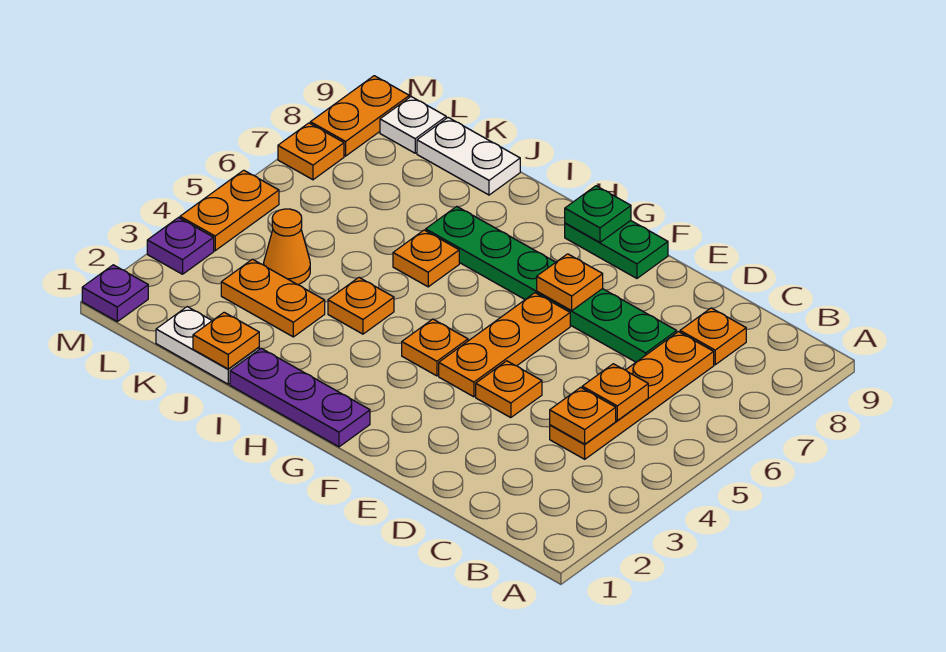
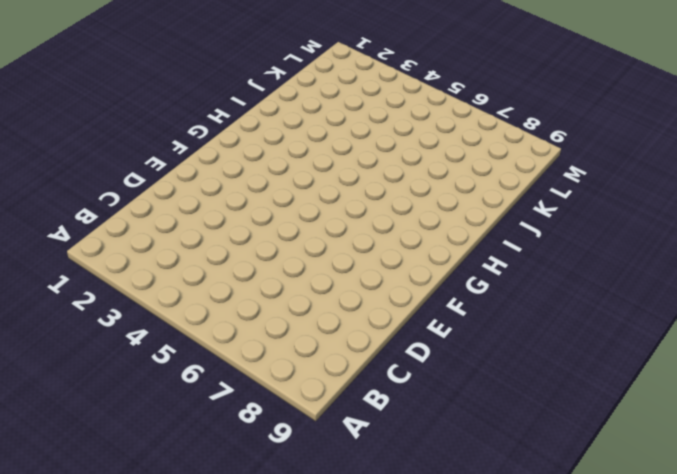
none -> orange plate C4:C7 level 1
none -> orange plate C8 level 1
none -> green plate D7:I7 level 1

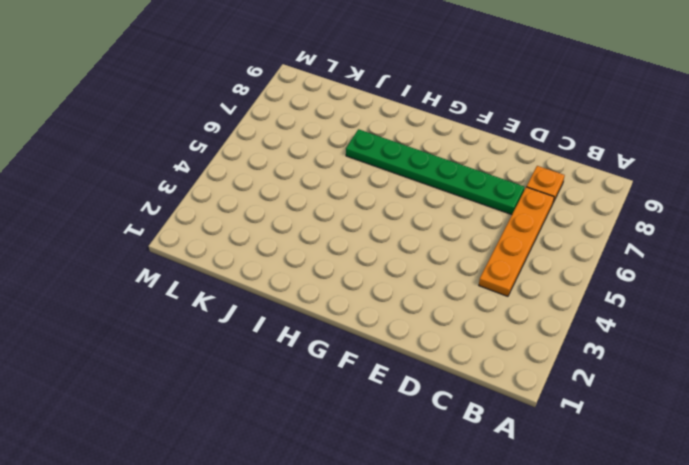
none -> orange plate E4 level 1
none -> orange plate F4:F6 level 1
none -> green plate F9:G9 level 1

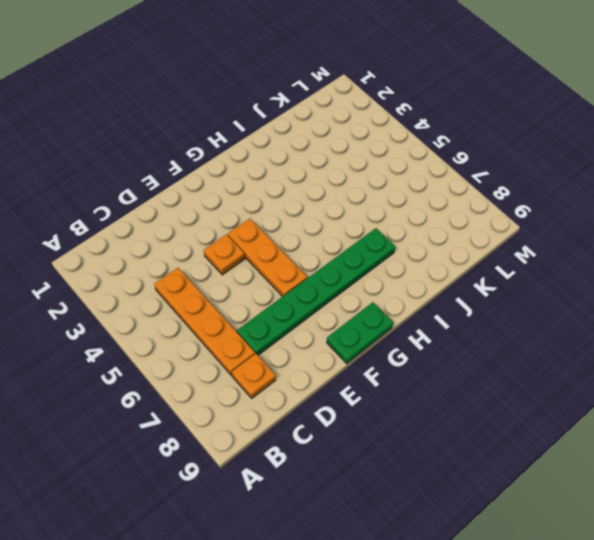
none -> purple plate G1:I1 level 1
none -> orange plate G4 level 1
none -> orange plate I4 level 1

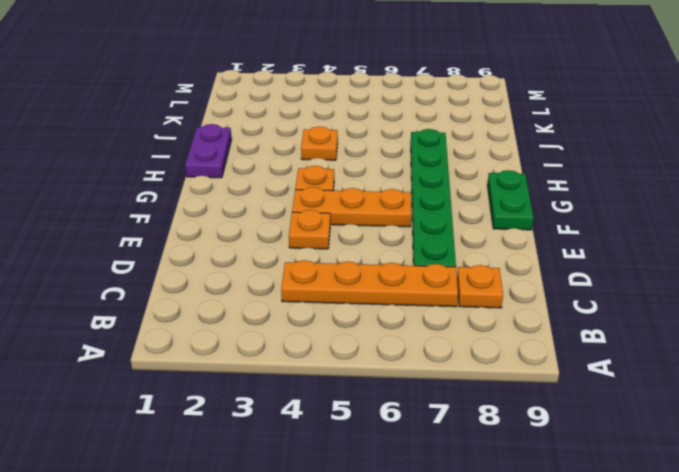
purple plate H1:I1 level 1 -> purple plate G1:I1 level 1
none -> orange plate I6 level 1
none -> white plate J1:K1 level 1
none -> orange plate J3:K3 level 1

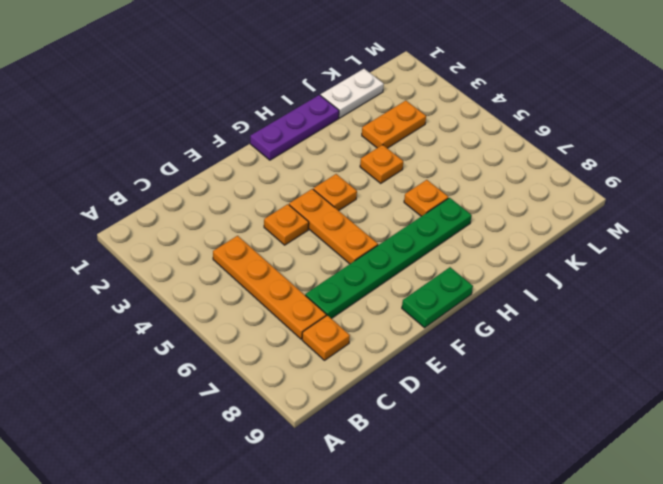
none -> white plate J9:K9 level 1
none -> orange cone K4 level 1
none -> white plate L9 level 1

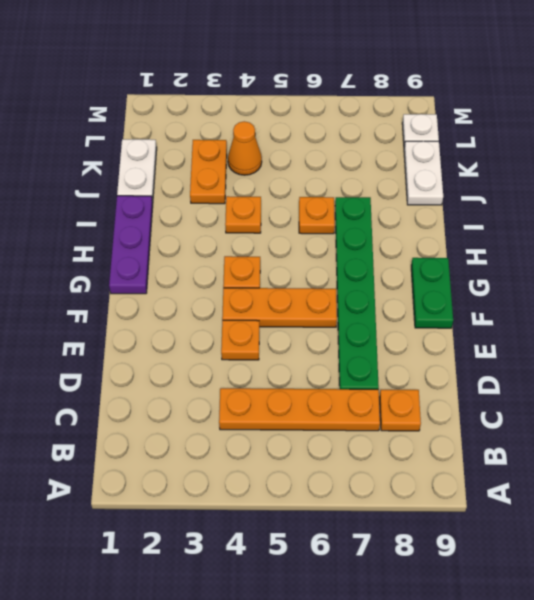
none -> purple plate M1 level 1
none -> purple plate M3 level 1
none -> orange plate M4:M5 level 1

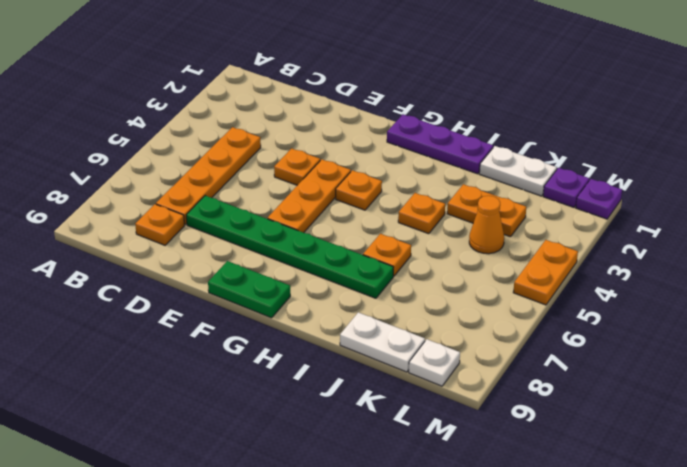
purple plate L1 level 1 -> purple plate M3 level 1
none -> orange plate M7 level 1
none -> orange plate M8:M9 level 1
none -> orange plate C4 level 2

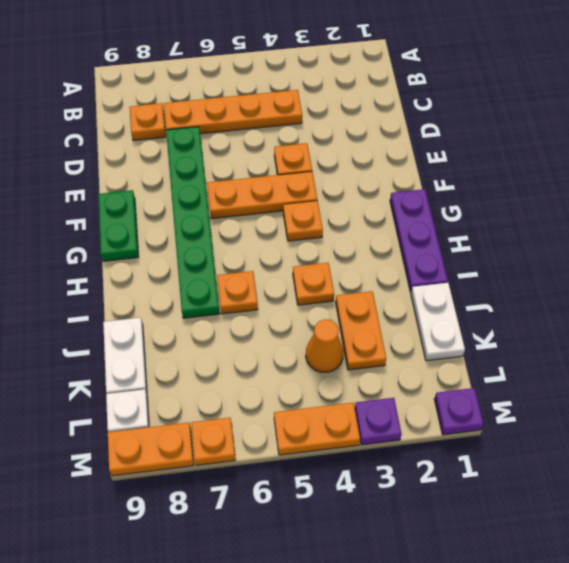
none -> orange plate C4 level 2
none -> orange plate C5 level 2
none -> orange plate F7 level 2

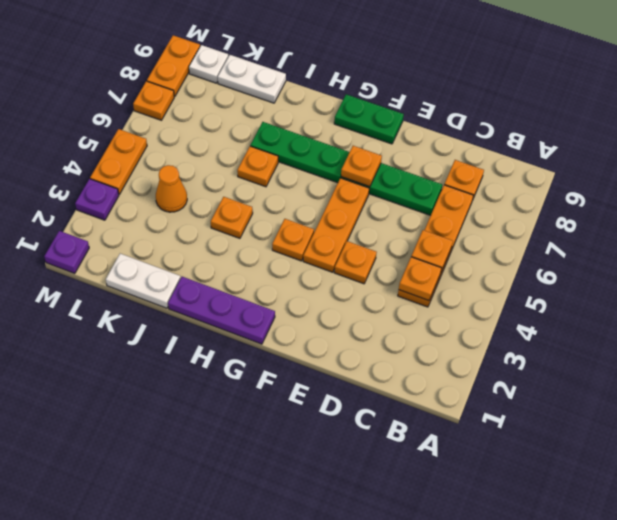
none -> orange plate J3:K3 level 1
none -> green plate G9 level 2
none -> orange plate J1 level 2

